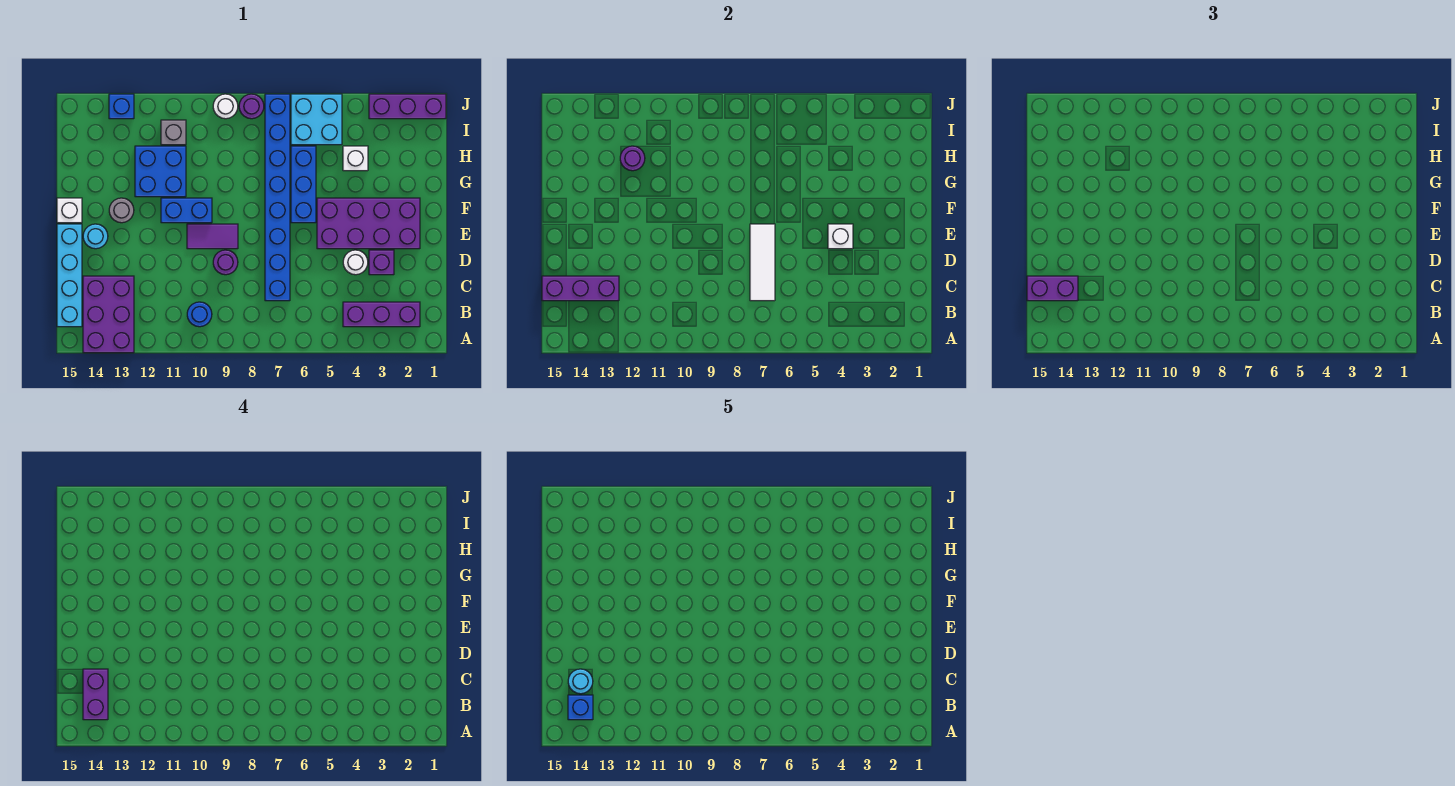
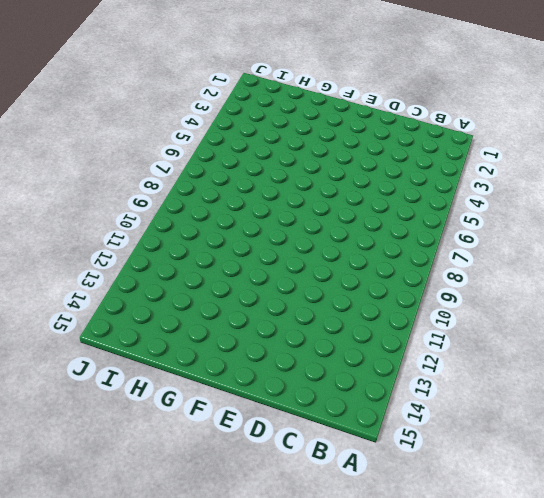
none -> purple brick A13:C14 level 1
none -> purple brick B2:B4 level 1
none -> blue round brick B10 level 1
none -> cyan brick B15:E15 level 1

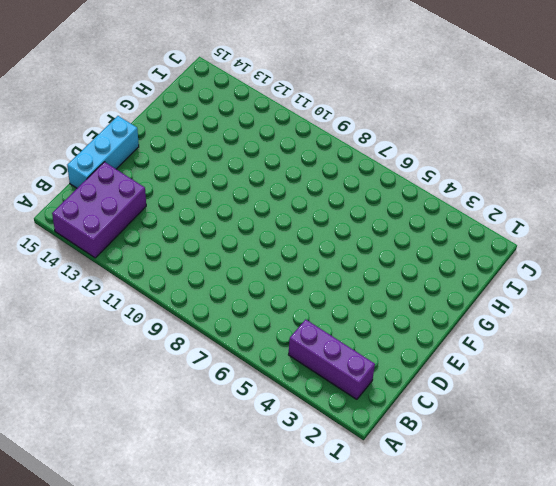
cyan brick C15:E15 level 1 -> cyan brick B15:E15 level 1
none -> blue round brick B10 level 1
none -> blue brick C7:J7 level 1
none -> purple brick D3 level 1
none -> white round brick D4 level 1

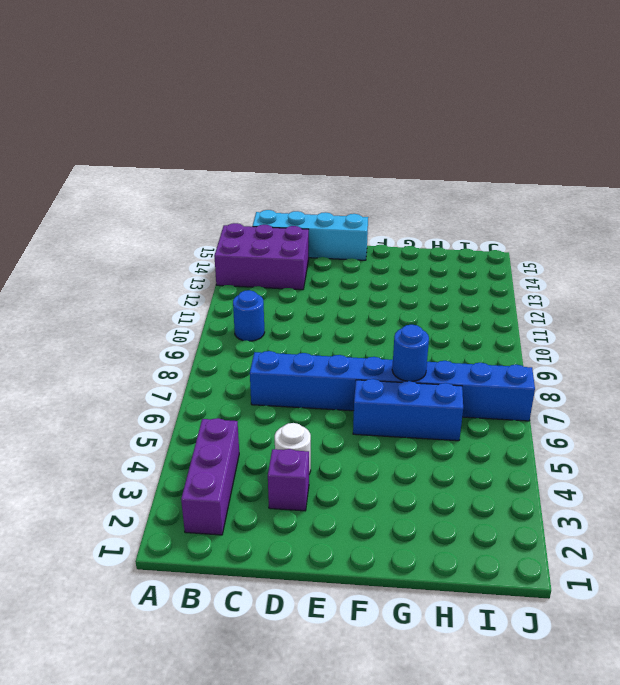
blue round brick G7 level 2 -> none
none -> purple round brick D9 level 1
none -> purple brick E2:F5 level 1
none -> purple tile E9:E10 level 1
none -> cyan round brick E14 level 1

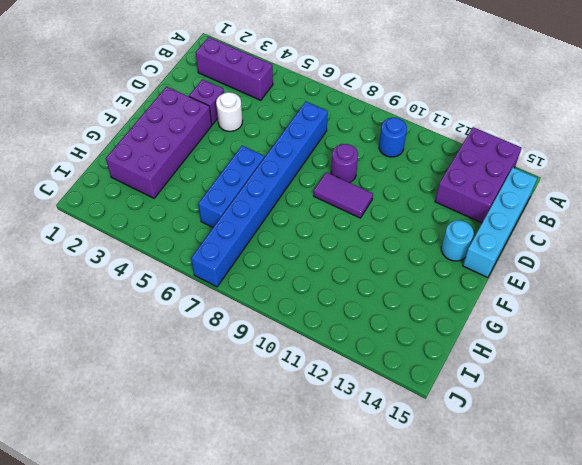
purple brick E2:H3 level 1 -> purple brick E2:F5 level 1
none -> blue brick F10:F11 level 1
none -> grey round brick F13 level 1
none -> white brick F15 level 1
none -> blue brick G11:H12 level 1

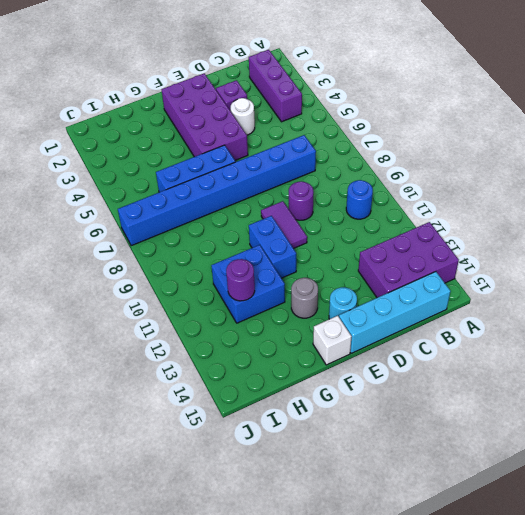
none -> white brick H4 level 1
none -> cyan brick I5:J6 level 1
none -> grey brick I11 level 1
none -> purple brick J1:J3 level 1

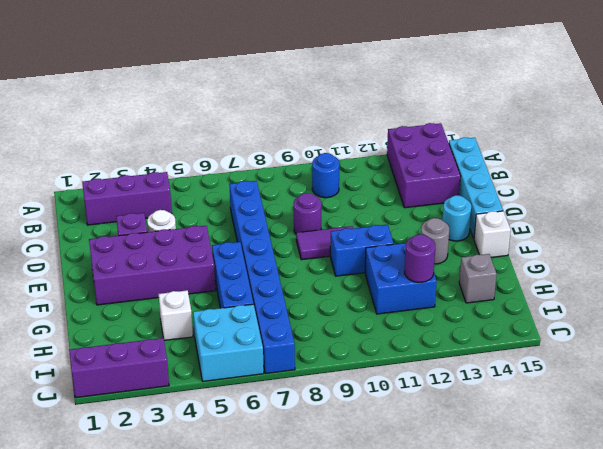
grey brick H14 level 1 -> grey brick I11 level 1
none -> purple round brick J8 level 1
none -> white round brick J9 level 1
none -> blue brick J13 level 1
none -> white tile C7:E7 level 2

